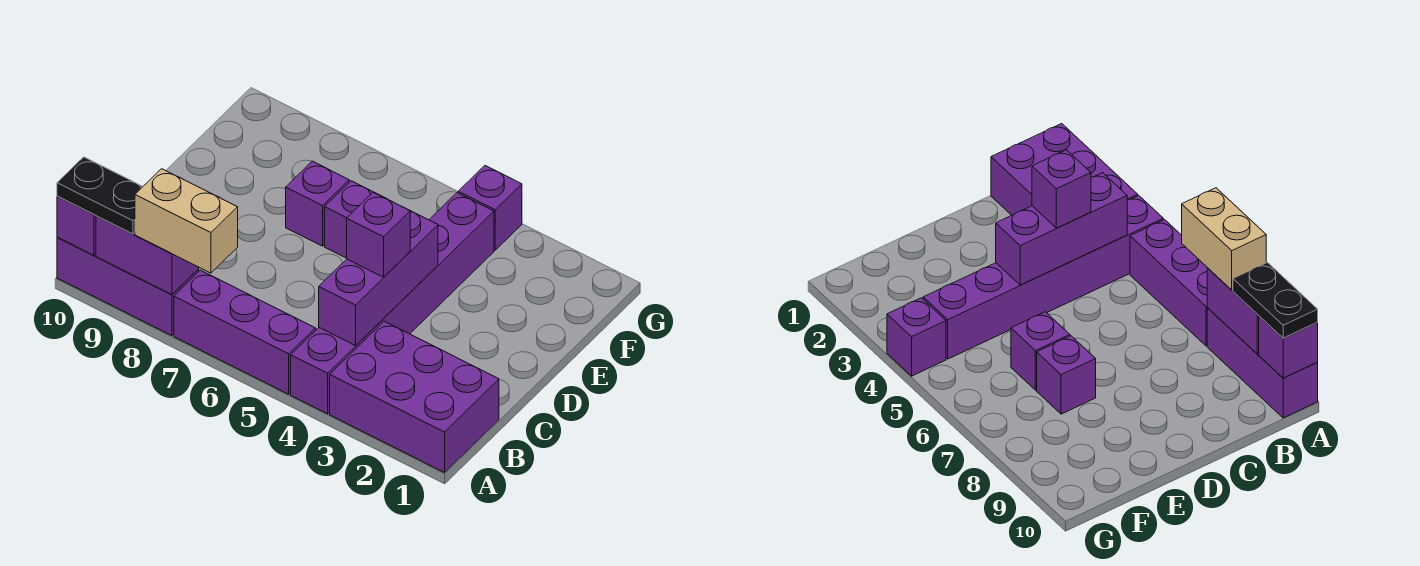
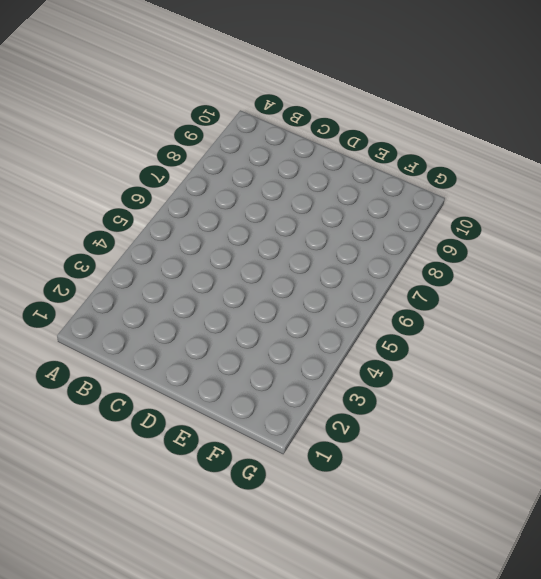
none -> purple brick A1:B3 level 1
none -> purple brick A4:F4 level 1
none -> purple brick A5:A7 level 1

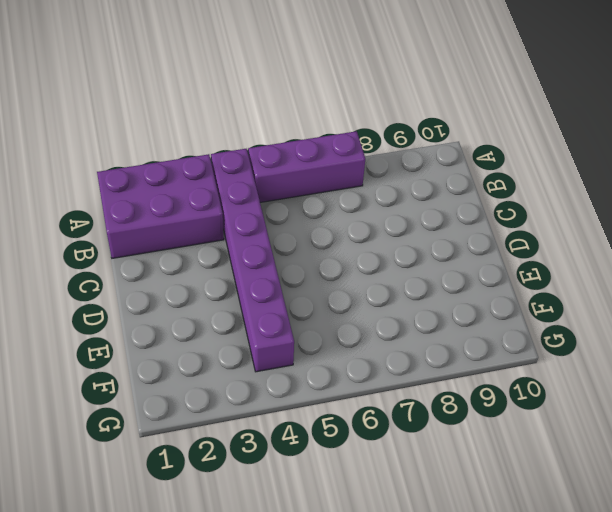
none -> purple brick A8:A10 level 1
none -> purple brick E6 level 1
none -> purple brick E7 level 1

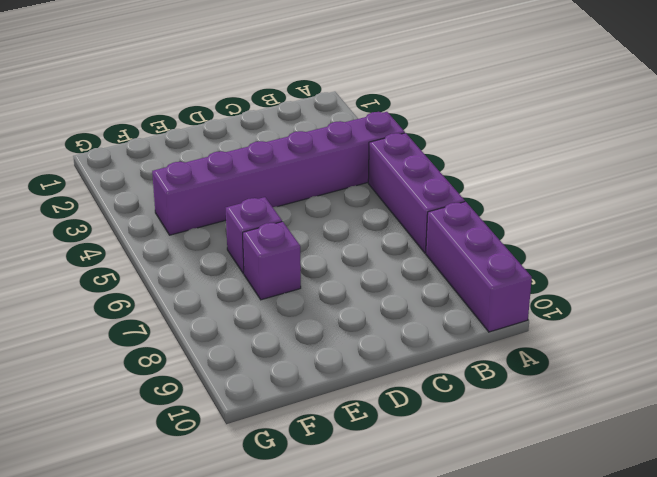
none -> purple brick A1:B3 level 1
none -> purple brick G4 level 1
none -> purple brick A8:A9 level 2

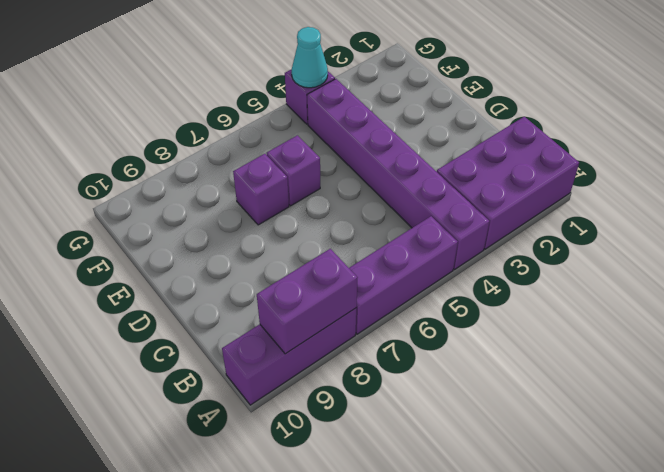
cyan cone G4 level 2 -> none
none -> purple brick A10 level 2
none -> purple brick B4:D4 level 2
none -> tan brick A7:A8 level 3

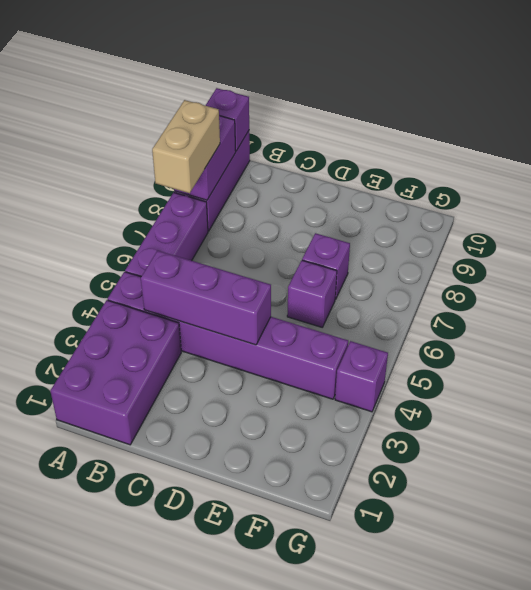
none -> black plate A9:A10 level 3
none -> purple brick C4 level 3

